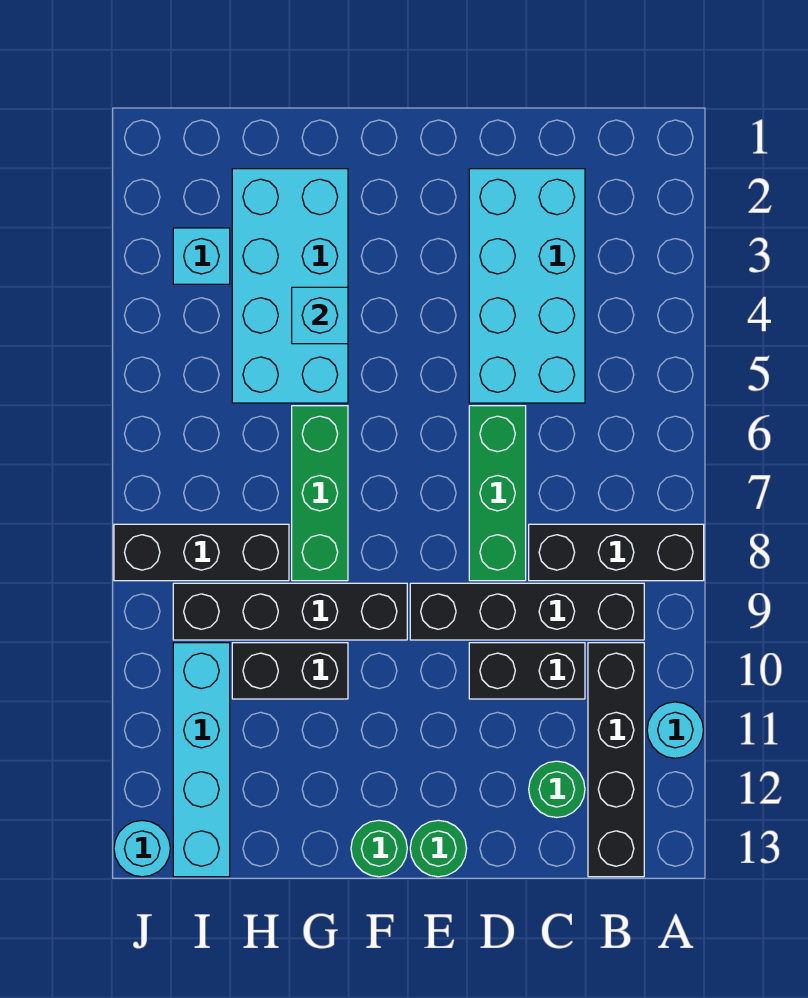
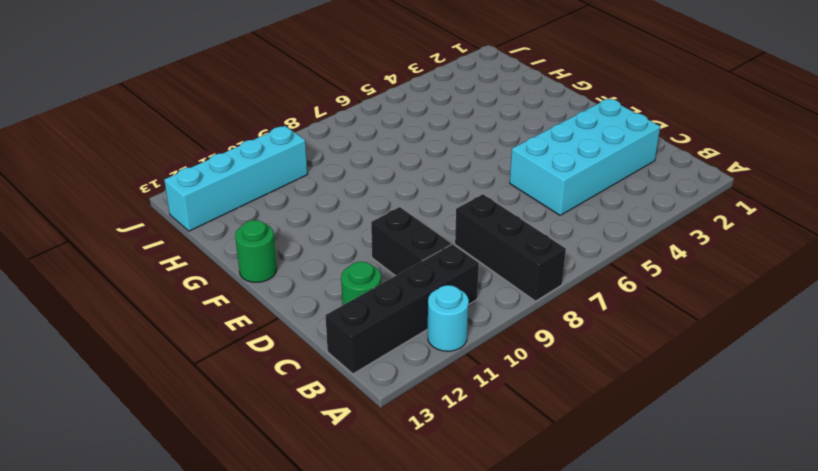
none -> black brick B9:E9 level 1
none -> green brick D6:D8 level 1
none -> green round brick E13 level 1

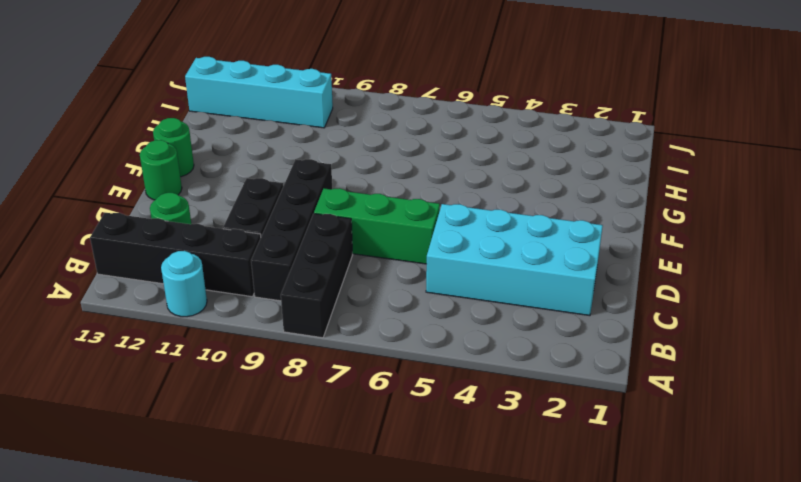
none -> black brick F9:I9 level 1
none -> cyan brick G2:H5 level 1
none -> green brick G6:G8 level 1

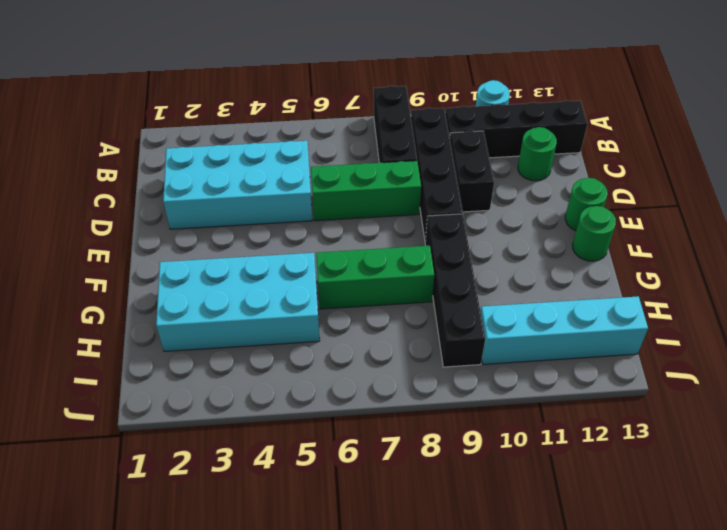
none -> black brick G10:H10 level 1
none -> black brick H8:J8 level 1
none -> cyan brick I3 level 1

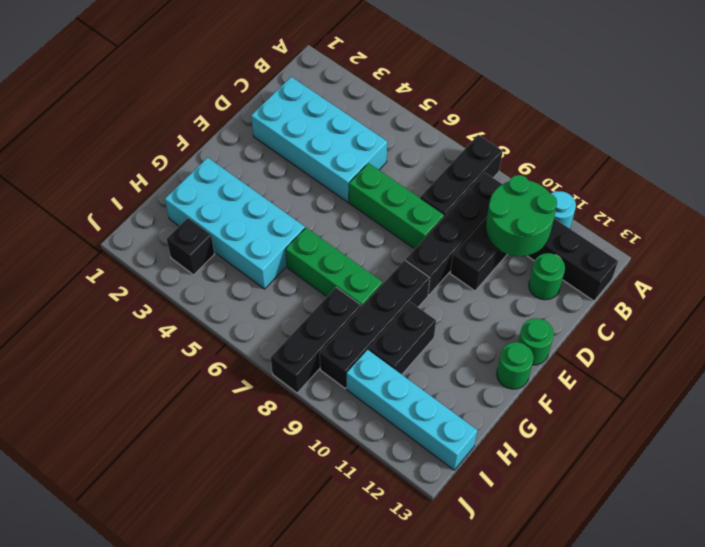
green round brick B10:C11 level 2 -> none
black brick I3 level 1 -> cyan brick I3 level 1
none -> cyan round brick J13 level 1
none -> cyan brick G4 level 2

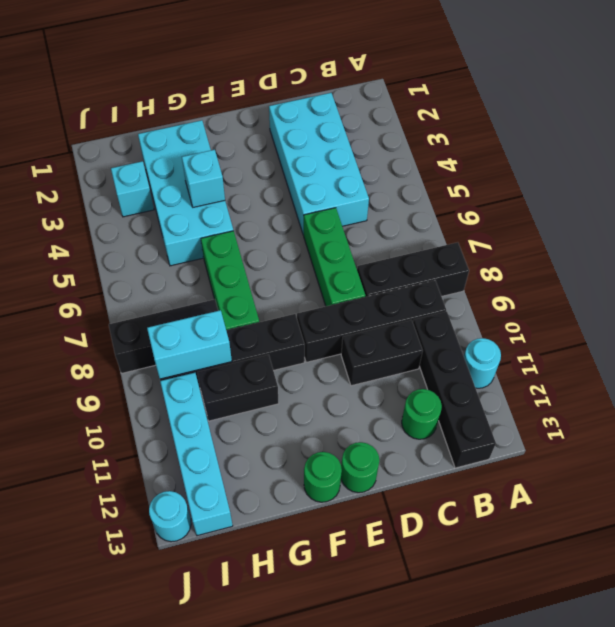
cyan brick H9:I9 level 2 -> none

